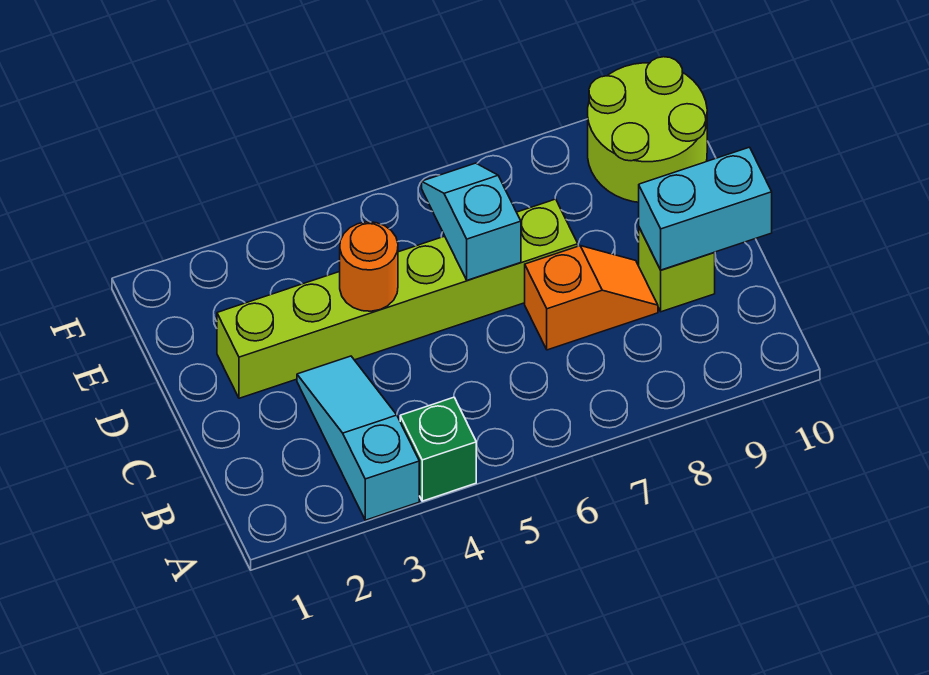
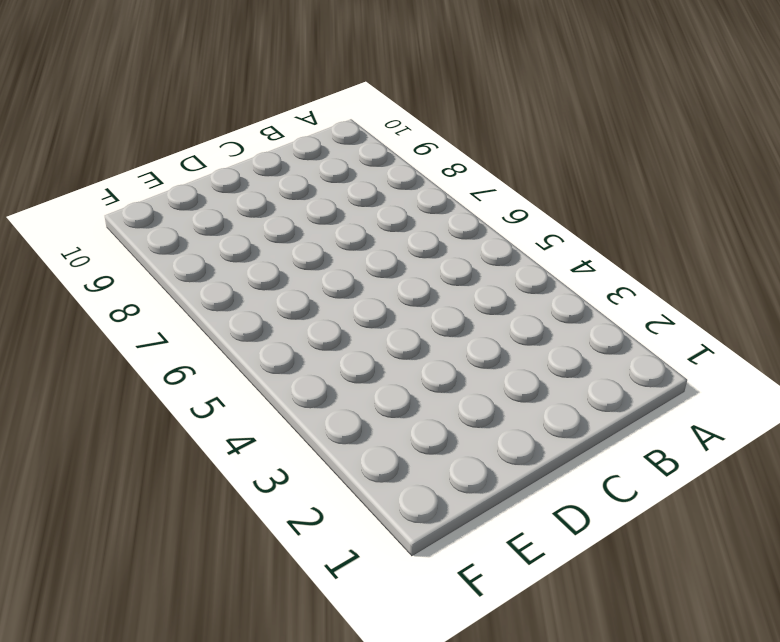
none -> cyan slope A3:C3 level 1 top A
none -> green brick A4 level 1

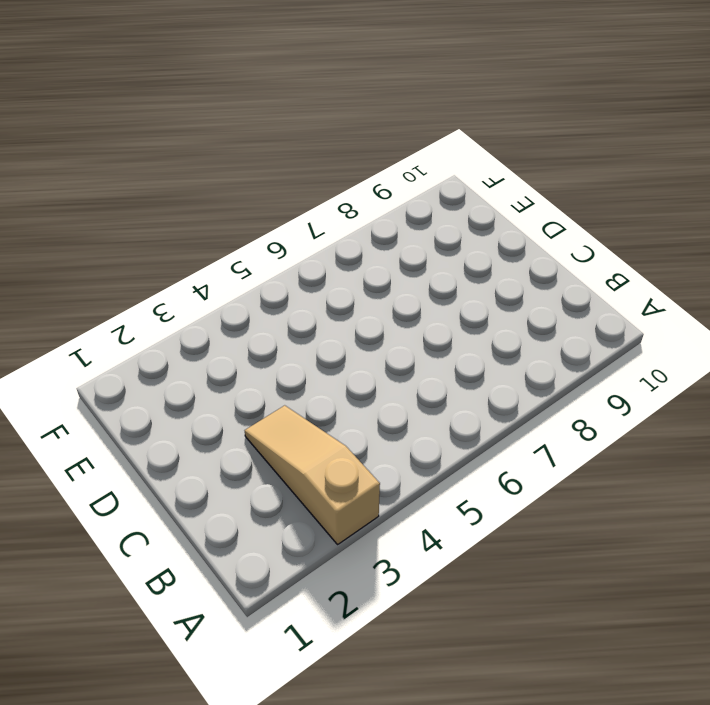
tan slope A3:C3 level 1 top A -> cyan slope A3:C3 level 1 top A
none -> green brick A4 level 1
none -> orange slope C7:C8 level 1 top 7

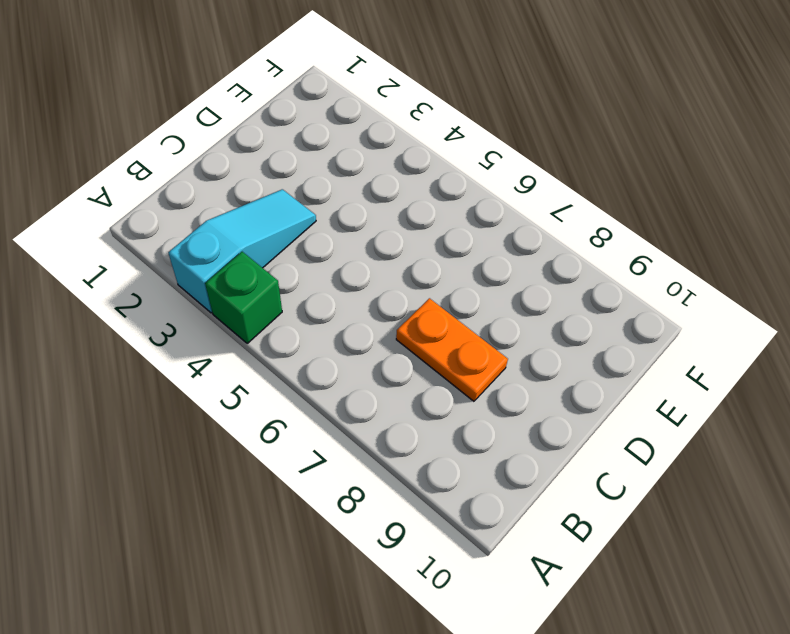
orange plate C7:C8 level 1 -> orange slope C7:C8 level 1 top 7
none -> lime brick C9 level 1
none -> lime brick D2:D7 level 1

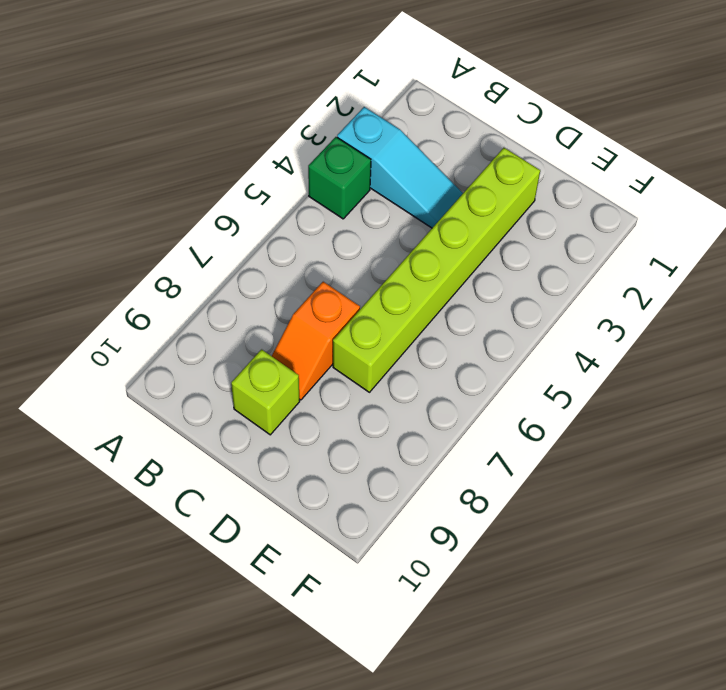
none -> lime round brick E9:F10 level 1
none -> cyan brick C9:C10 level 2

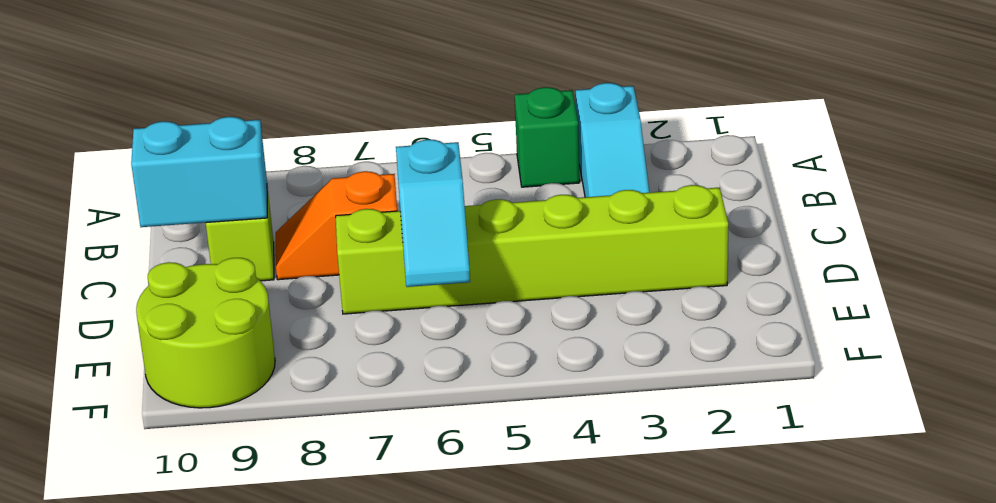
none -> orange round brick D4 level 2

